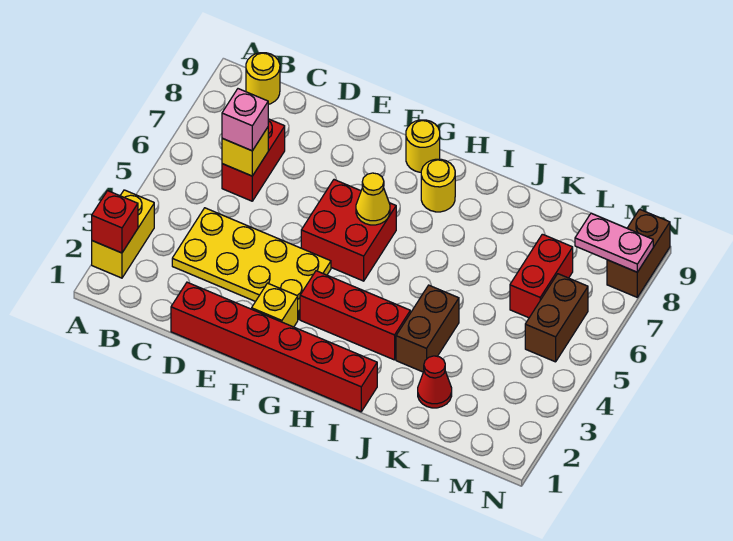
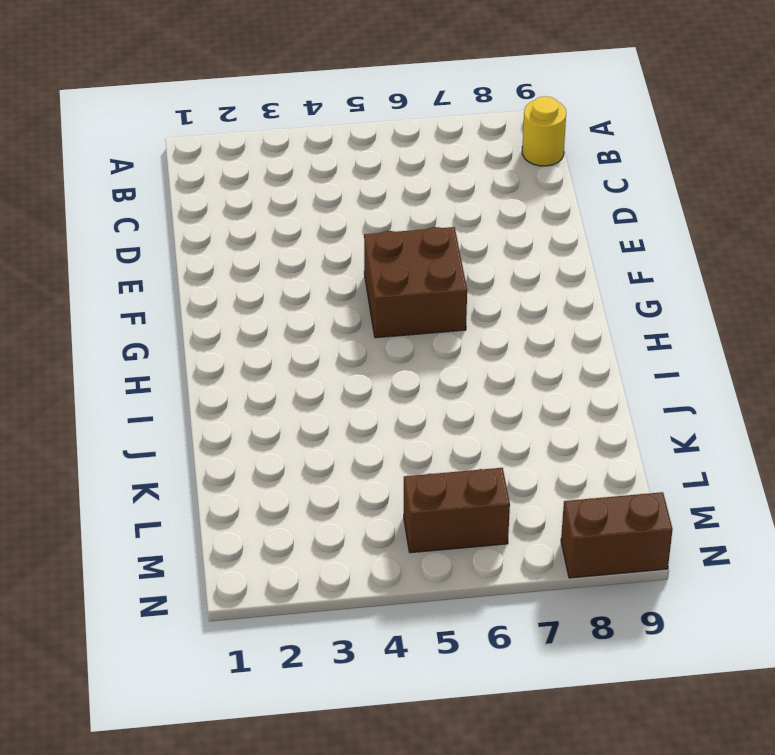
brown brick F5:G6 level 1 -> red brick F5:G6 level 1
none -> yellow brick A2:A3 level 1
none -> yellow plate C3:F4 level 1
none -> red brick C6:C7 level 1

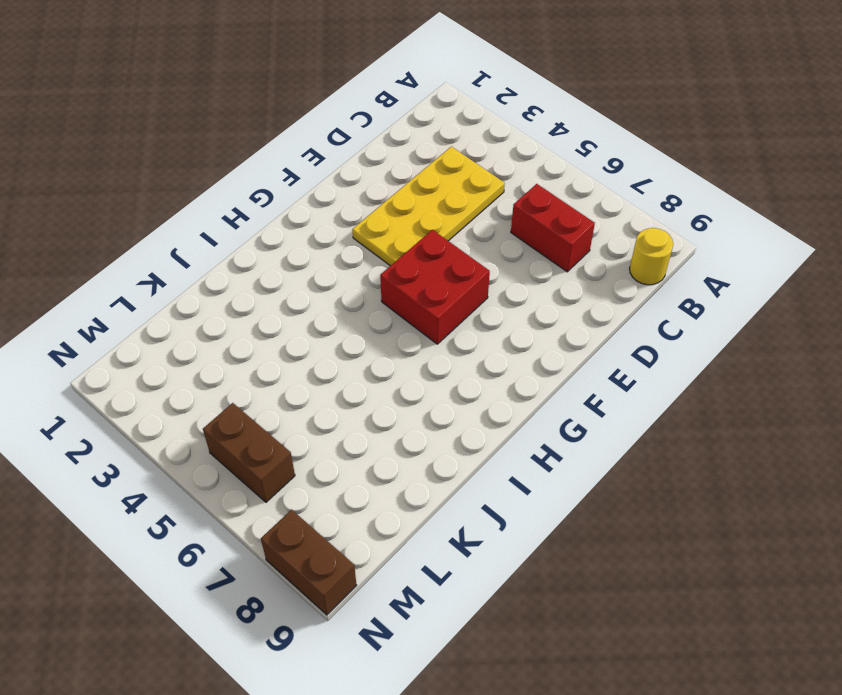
none -> yellow brick A2:A3 level 1
none -> red brick D1:I1 level 1
none -> yellow brick F2 level 1

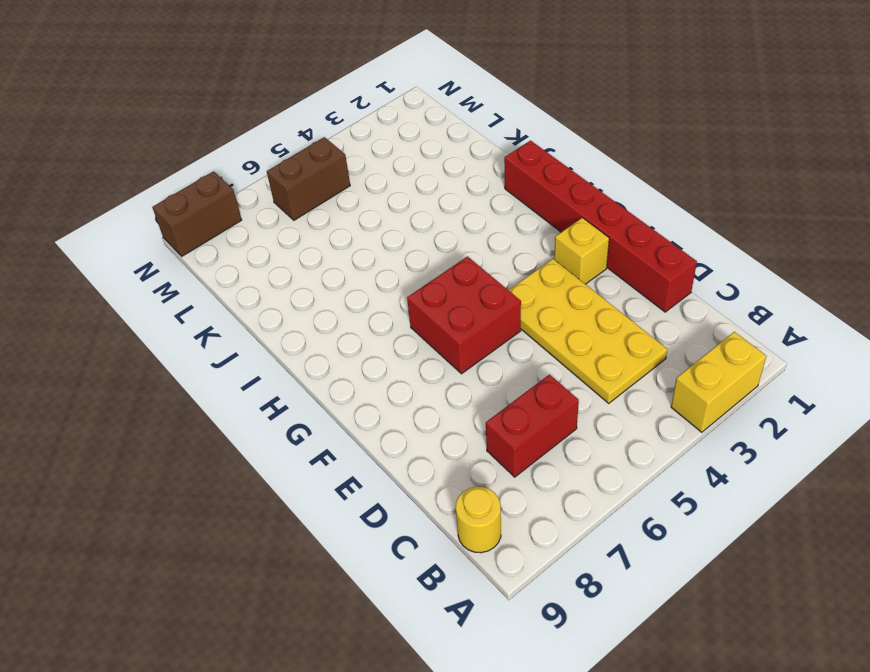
none -> red brick G3:I3 level 1
none -> yellow round brick G9 level 1
none -> yellow round brick H8 level 1

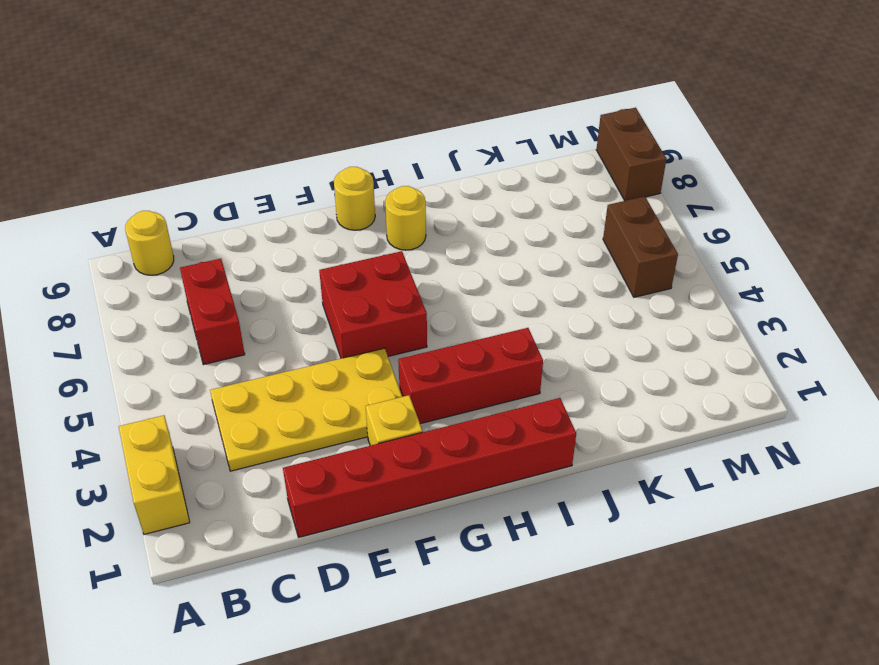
none -> brown brick J3:J4 level 1
none -> red cone K2 level 1
none -> red brick L6:L7 level 1

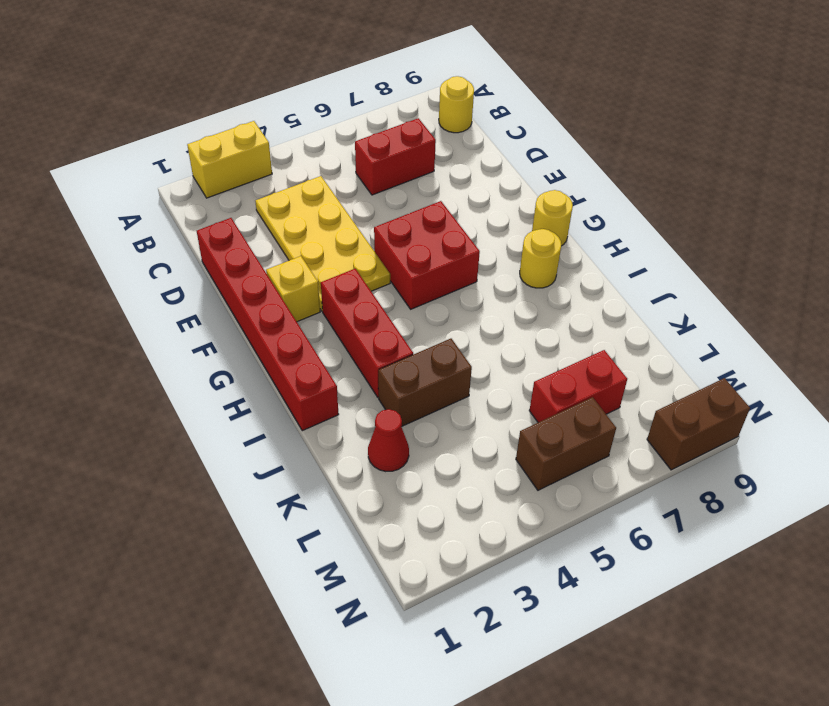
none -> red brick A2 level 2
none -> yellow brick C6 level 2
none -> yellow cone G6 level 2

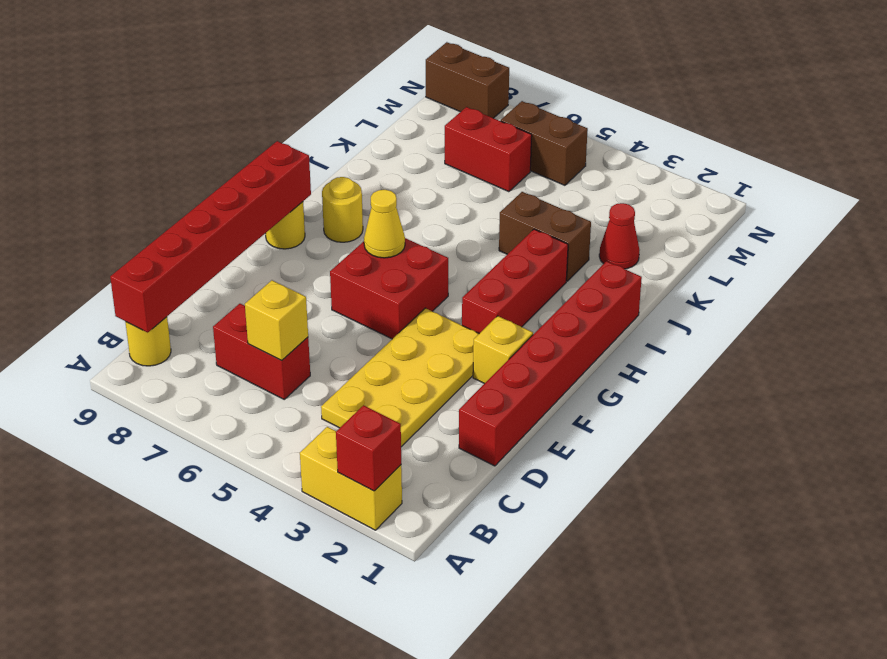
red brick B9:G9 level 2 -> none
none -> pink plate M8:N8 level 2
none -> pink brick C6 level 3

